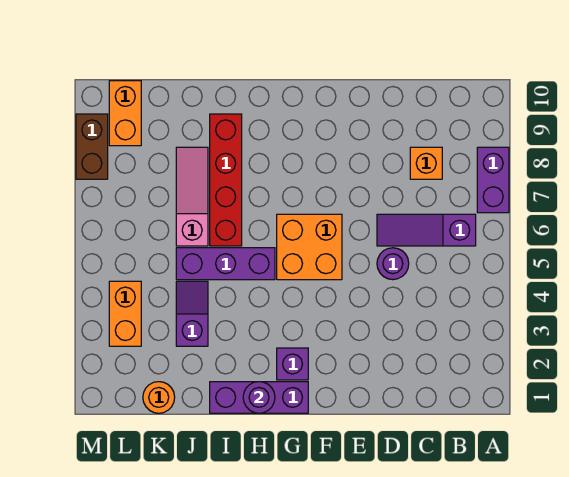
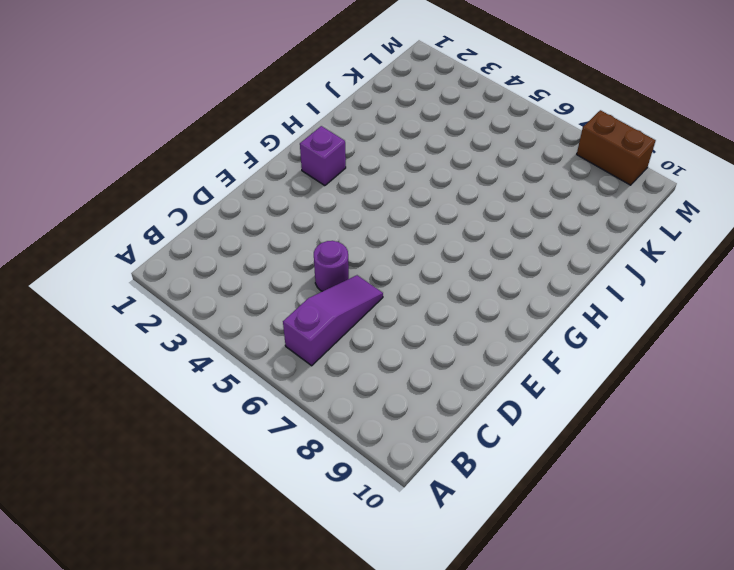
none -> purple brick A7:A8 level 1
none -> orange brick C8 level 1
none -> orange brick F5:G6 level 1

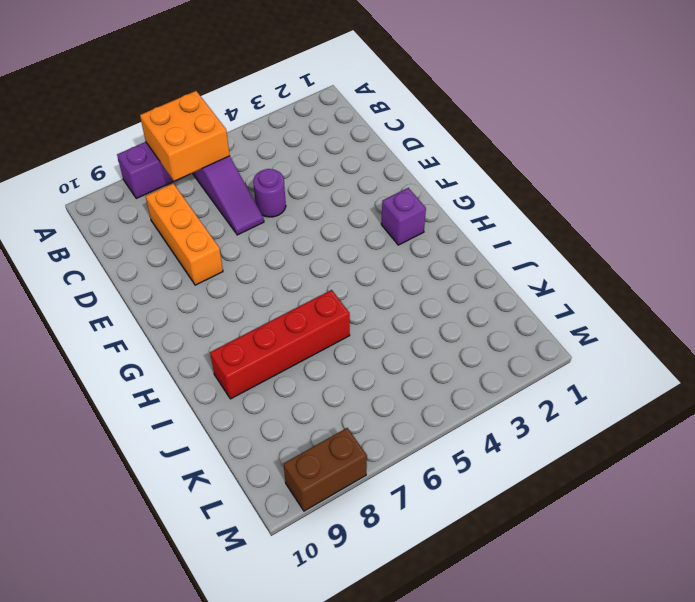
orange brick A6:B7 level 2 -> orange brick F5:G6 level 1
orange brick C8:E8 level 1 -> orange brick C8 level 1
none -> purple brick G1:I1 level 1
none -> purple brick H5:J5 level 1
none -> purple slope J3:J4 level 1 top 3

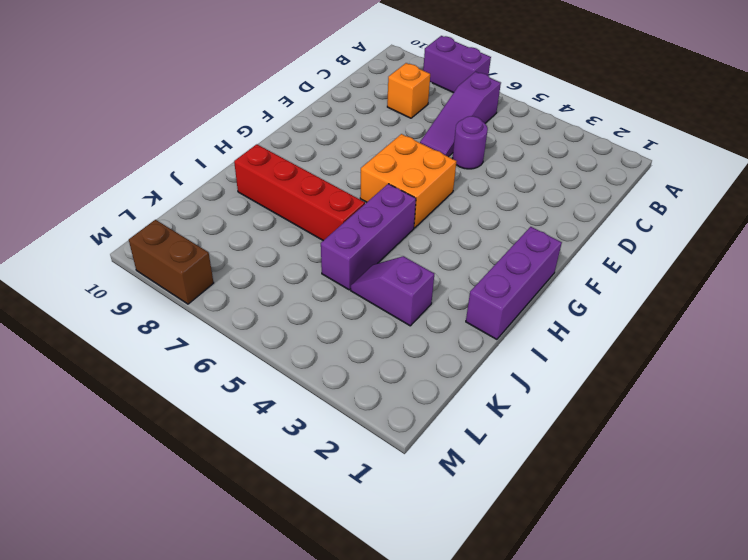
none -> purple brick G2 level 1
none -> pink slope J6:J8 level 1 top 6
none -> orange round brick K1 level 1

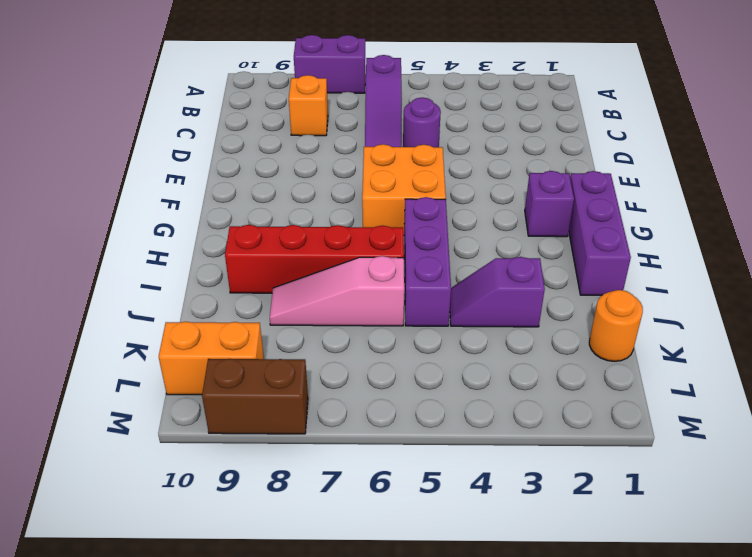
none -> orange brick L3:L4 level 1
none -> purple round brick H1 level 2

